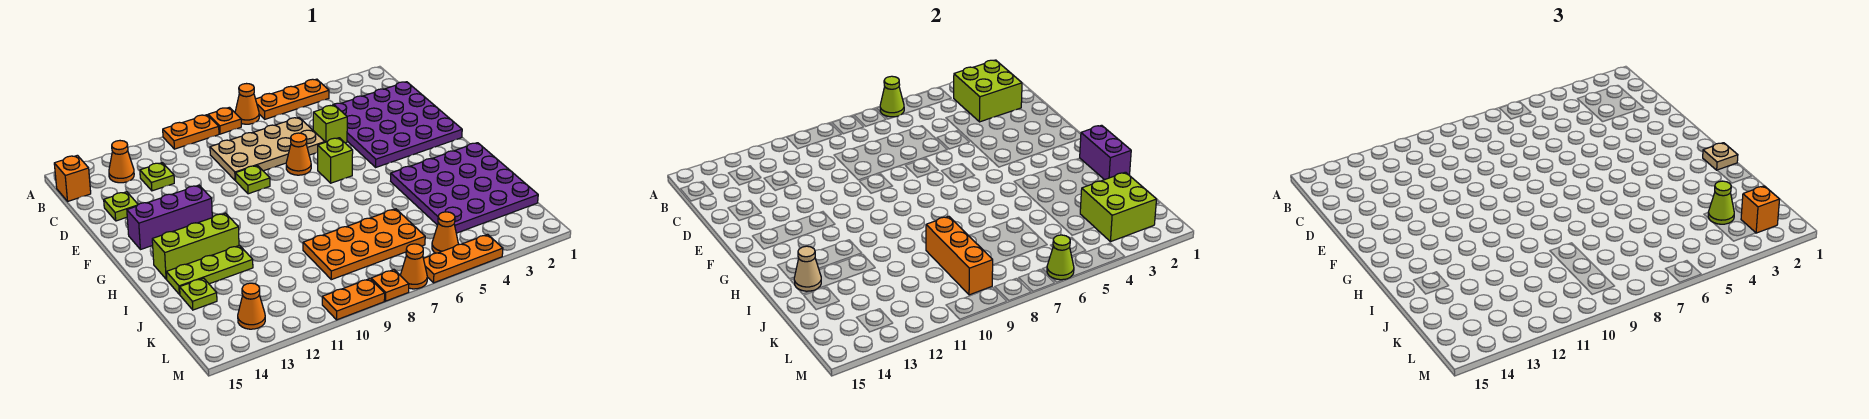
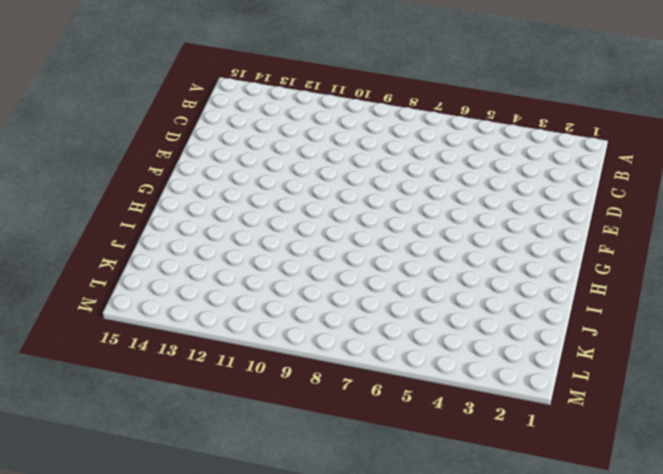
none -> orange plate A4:A6 level 1
none -> orange cone A7 level 1
none -> orange plate A8 level 1
none -> orange plate A9:A10 level 1

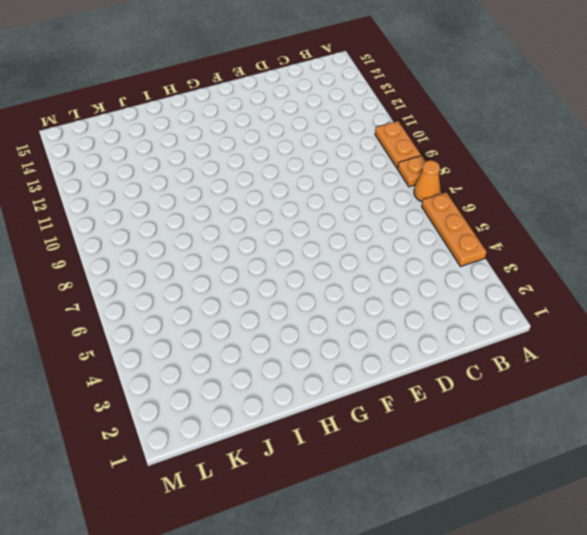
none -> orange cone B13 level 1
none -> orange brick B15 level 1
none -> purple plate C1:F4 level 1
none -> tan plate C6:D9 level 1

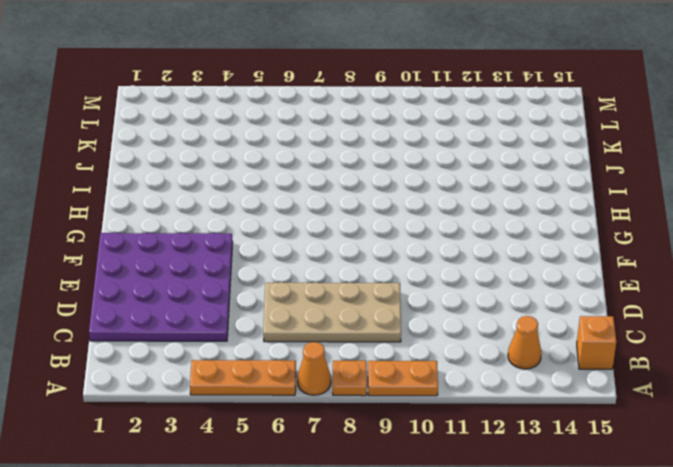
none -> lime plate C12 level 1
none -> lime brick D5 level 1
none -> lime plate D14 level 1
none -> orange cone E7 level 1

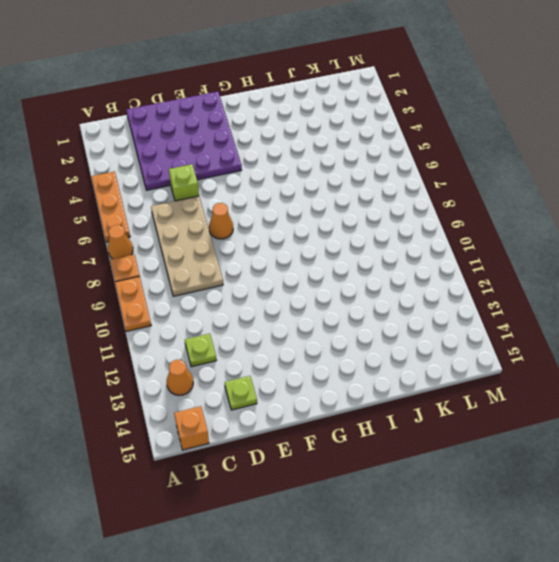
none -> lime plate E9 level 1
none -> lime brick F6 level 1
none -> purple brick F12:F14 level 1
none -> purple plate H1:K4 level 1

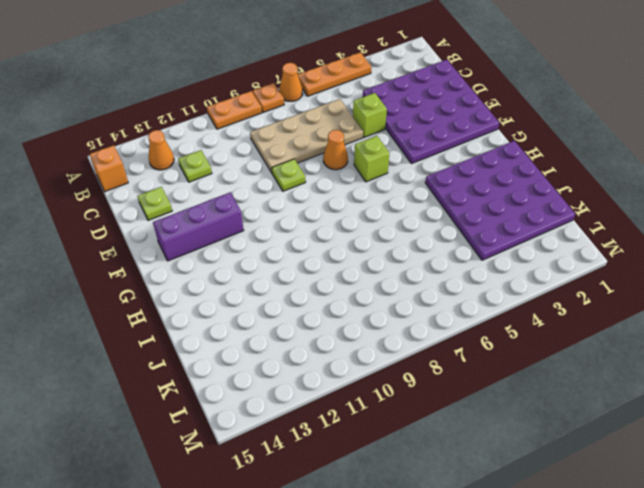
none -> lime brick H12:H14 level 1
none -> lime plate I12:I14 level 1
none -> orange plate J6:K9 level 1
none -> lime plate J14 level 1

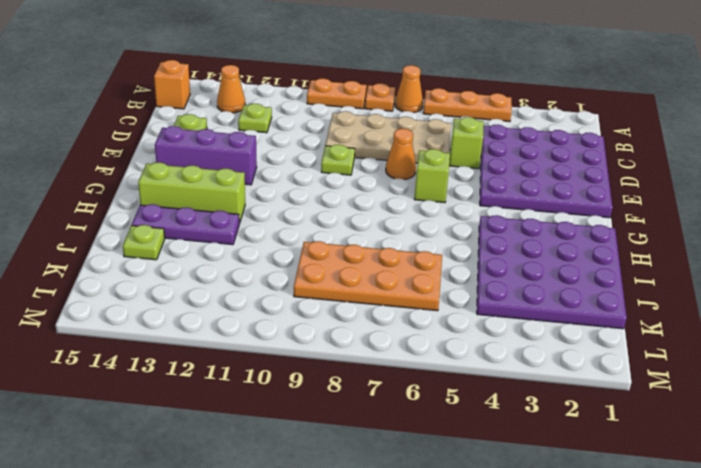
purple plate I12:I14 level 1 -> lime plate I12:I14 level 1
none -> orange cone L5 level 1
none -> orange cone L13 level 1
none -> orange plate M4:M6 level 1
none -> orange cone M7 level 1

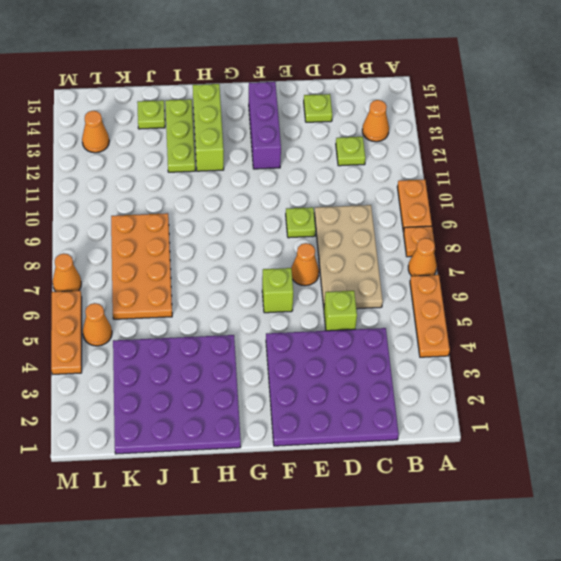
none -> orange brick B15 level 1
none -> orange plate M8 level 1
none -> orange plate M9:M10 level 1
none -> lime cone A6 level 2

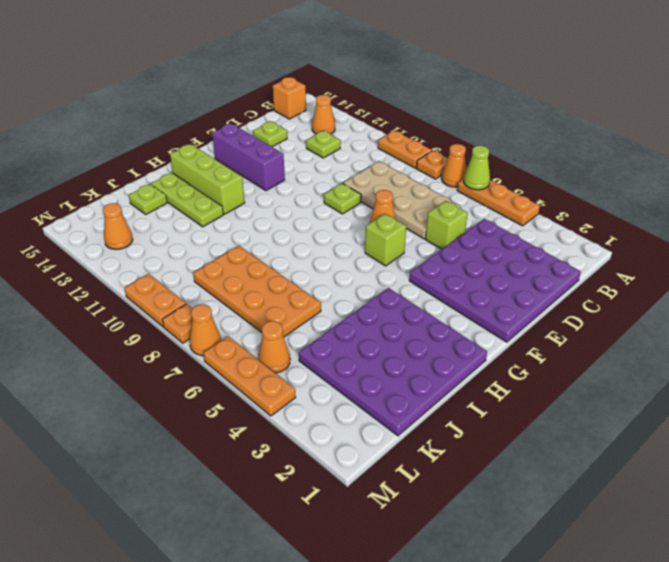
none -> lime brick B2:C3 level 2
none -> purple brick H1:I1 level 2
none -> tan cone I14 level 2
none -> orange brick J9:L9 level 2

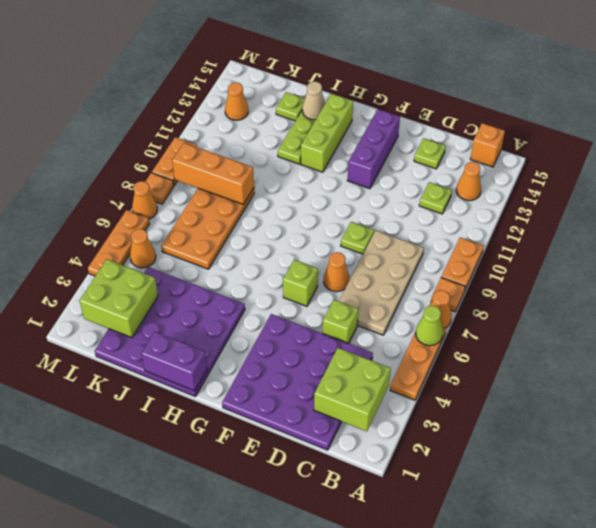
none -> lime cone M6 level 2
none -> tan plate H1 level 3
none -> lime cone K3 level 3
none -> orange brick L2 level 3

